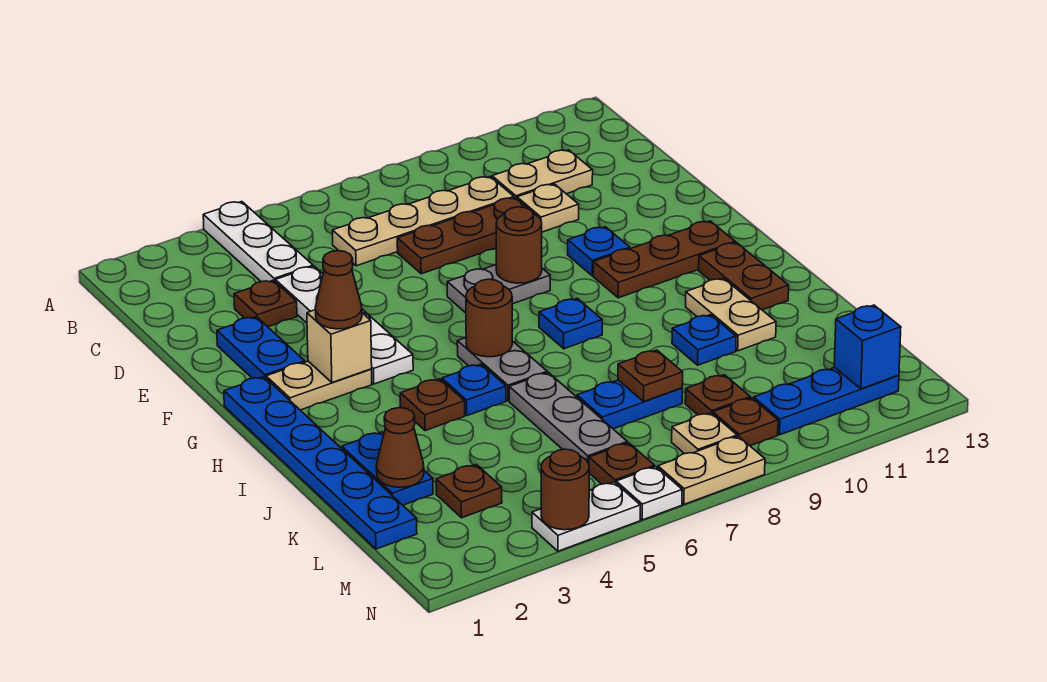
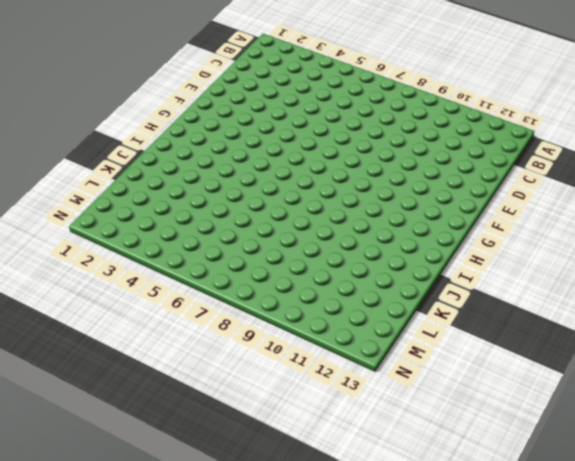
none -> white plate A4:C4 level 1
none -> tan plate C6:C9 level 1
none -> tan plate C10:C11 level 1
none -> brown plate D3 level 1

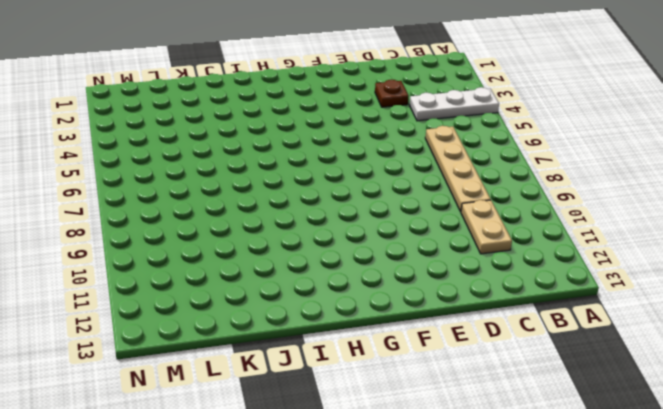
none -> white plate D4:G4 level 1
none -> brown plate D7:D9 level 1
none -> tan plate D10 level 1
none -> blue plate E2:F2 level 1

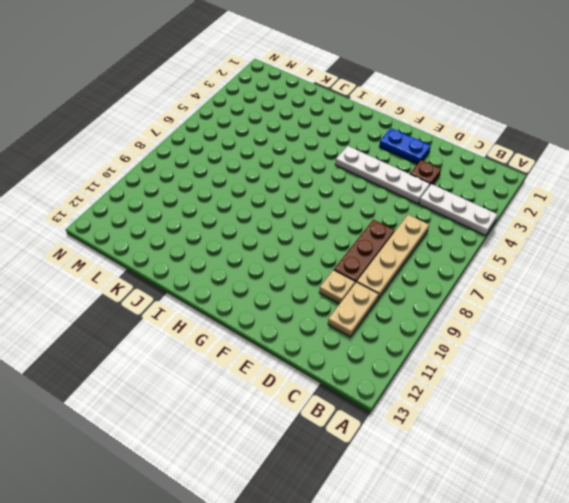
none -> grey plate F7:F8 level 1
none -> blue plate F10 level 1
none -> blue plate G1:L1 level 1
none -> tan plate G2:G3 level 1

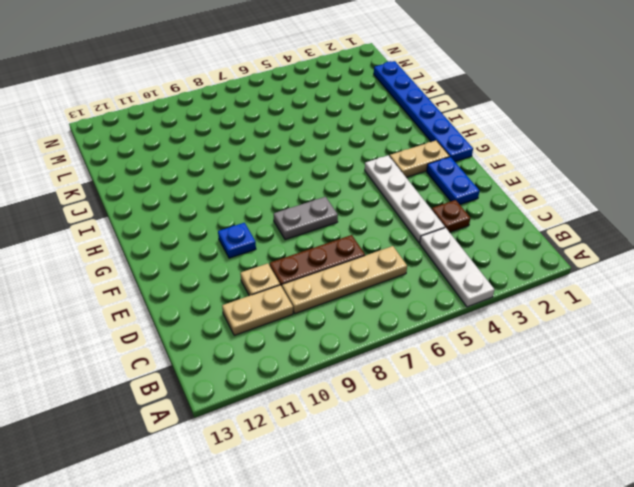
none -> brown plate G10:G12 level 1
none -> grey plate H6:I6 level 1
none -> blue plate H8 level 1
none -> brown plate H12:I12 level 1

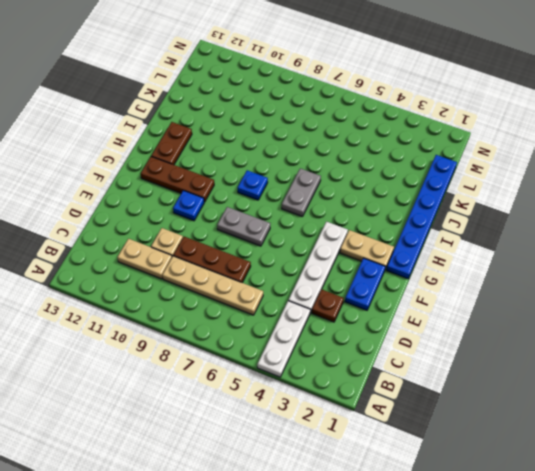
none -> brown plate I4 level 1
none -> blue plate I5 level 1
none -> tan plate I11:J11 level 1
none -> blue plate J2:K2 level 1

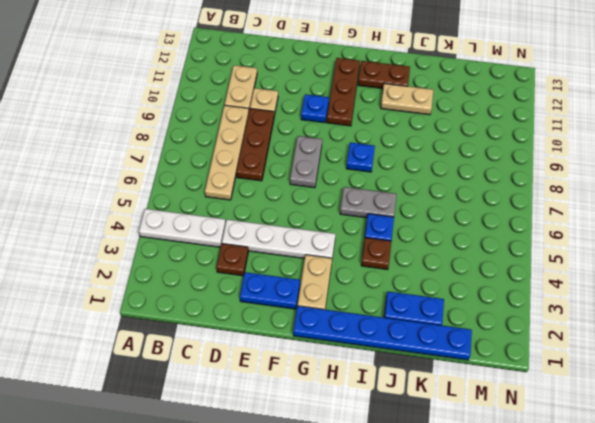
none -> grey plate J6:L6 level 1
none -> blue plate J10 level 1
none -> blue plate K7:K8 level 1
none -> brown plate L3 level 1

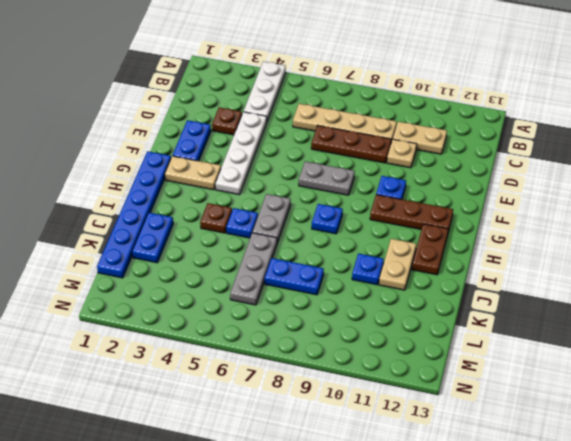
none -> brown plate L3 level 1
none -> brown plate L9 level 1
none -> brown plate M6 level 1
none -> tan plate M8 level 1

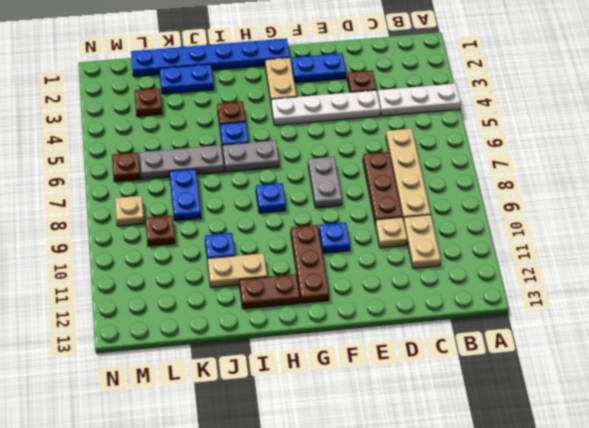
none -> brown plate M9 level 1
none -> blue plate M10:M12 level 1
none -> white plate N4:N5 level 1
none -> white plate N6 level 1

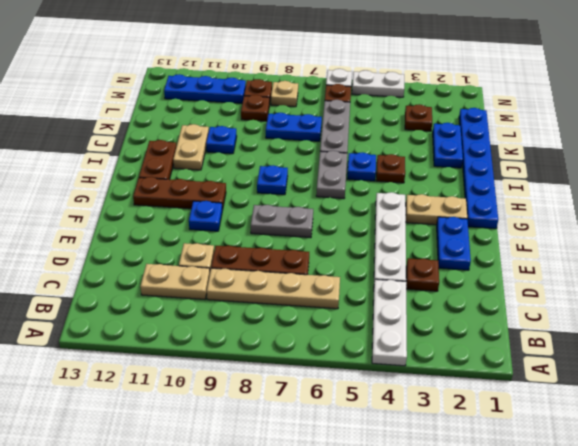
none -> tan plate N7:N8 level 1
none -> brown round brick F8 level 2
none -> tan brick G3 level 2
none -> brown round brick H6 level 2

